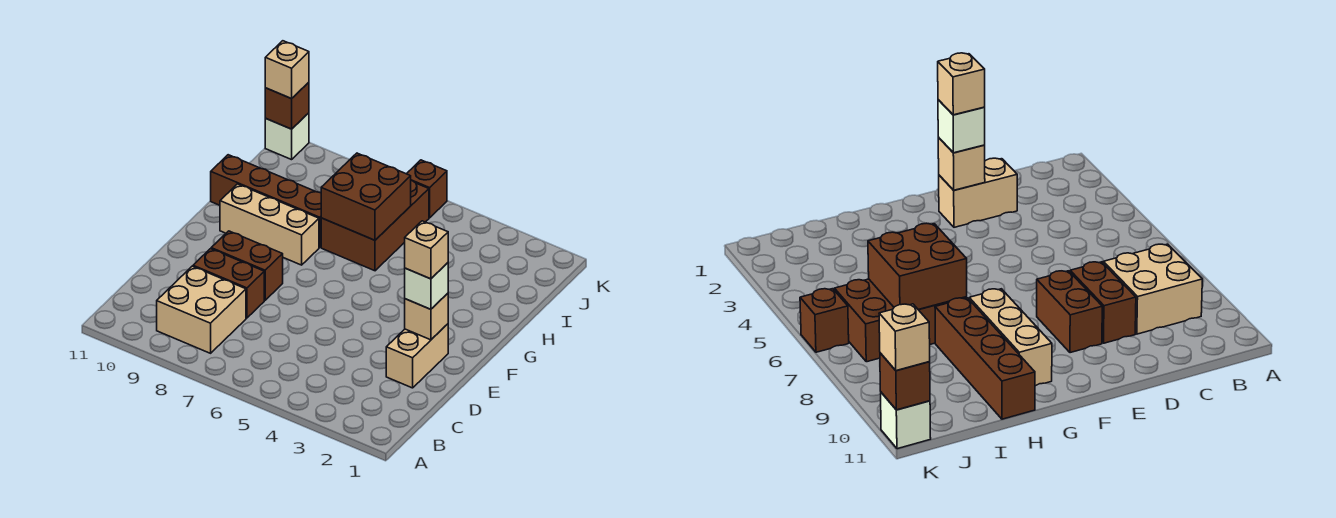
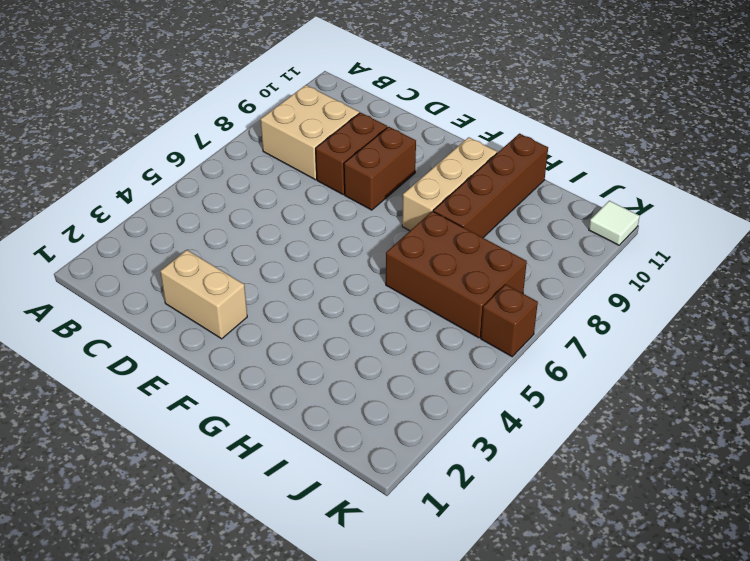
white tile K11 level 1 -> white brick K11 level 1
none -> tan brick E2 level 2
none -> brown brick H6:I7 level 2
none -> brown brick K11 level 2

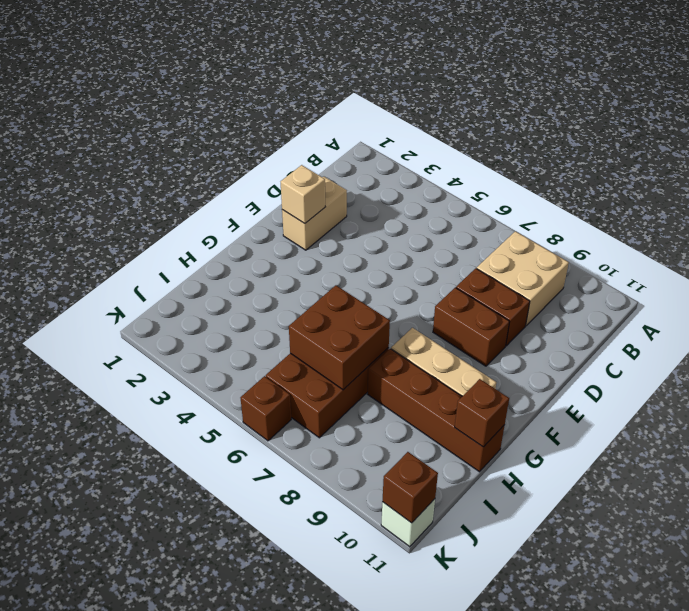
brown brick H11 level 2 -> none
none -> white brick E2 level 3
none -> tan brick K11 level 3
none -> tan brick E2 level 4

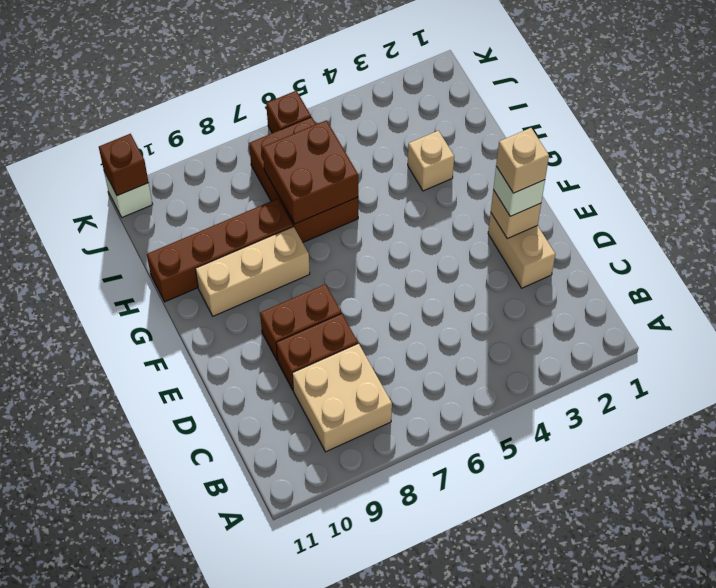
tan brick H3 level 1 -> tan brick K11 level 3

